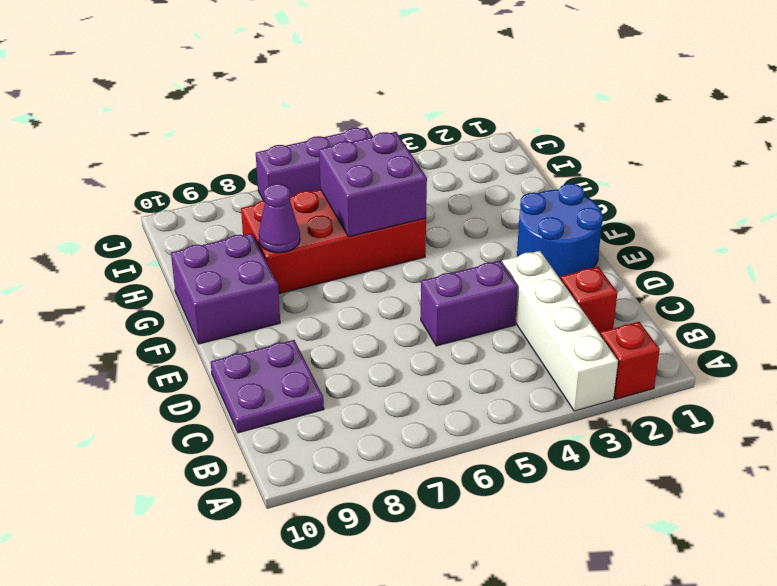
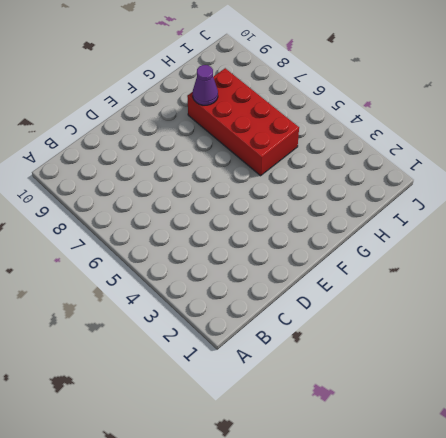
none -> red brick A2 level 1
none -> white brick A3:D3 level 1

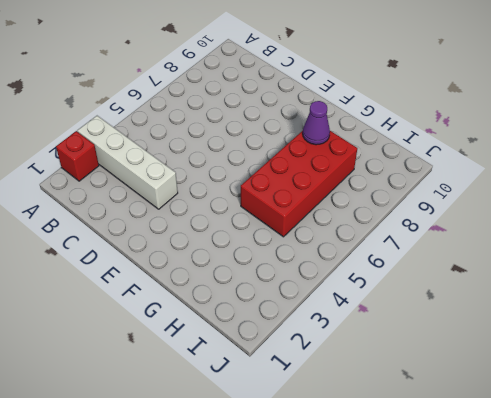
none -> red brick C2 level 1
none -> purple plate C9:D10 level 1

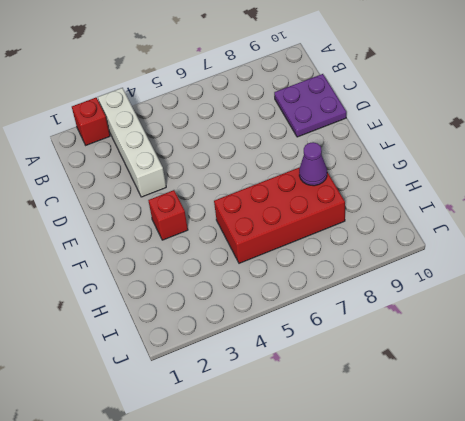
red brick F3 level 1 -> red brick C2 level 1
none -> purple brick D4:D5 level 1
none -> blue round brick E1:F2 level 1

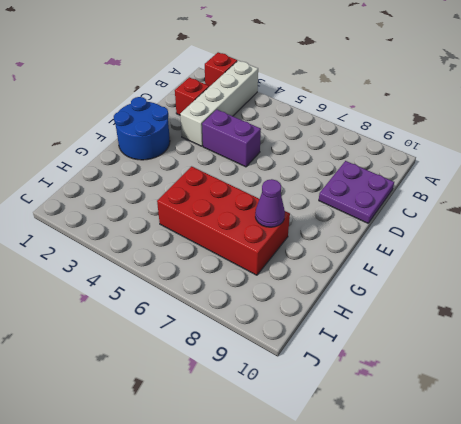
none -> purple brick F9:G10 level 1
none -> purple brick J5:J7 level 1

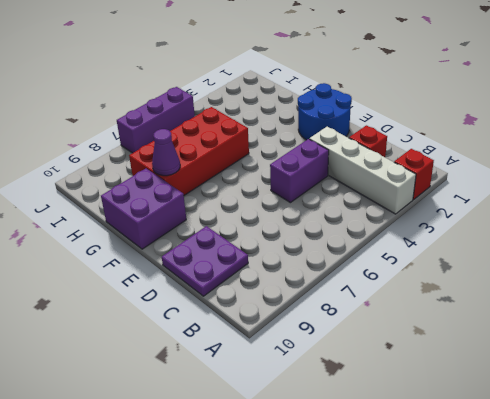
none -> purple brick G5:H6 level 2

